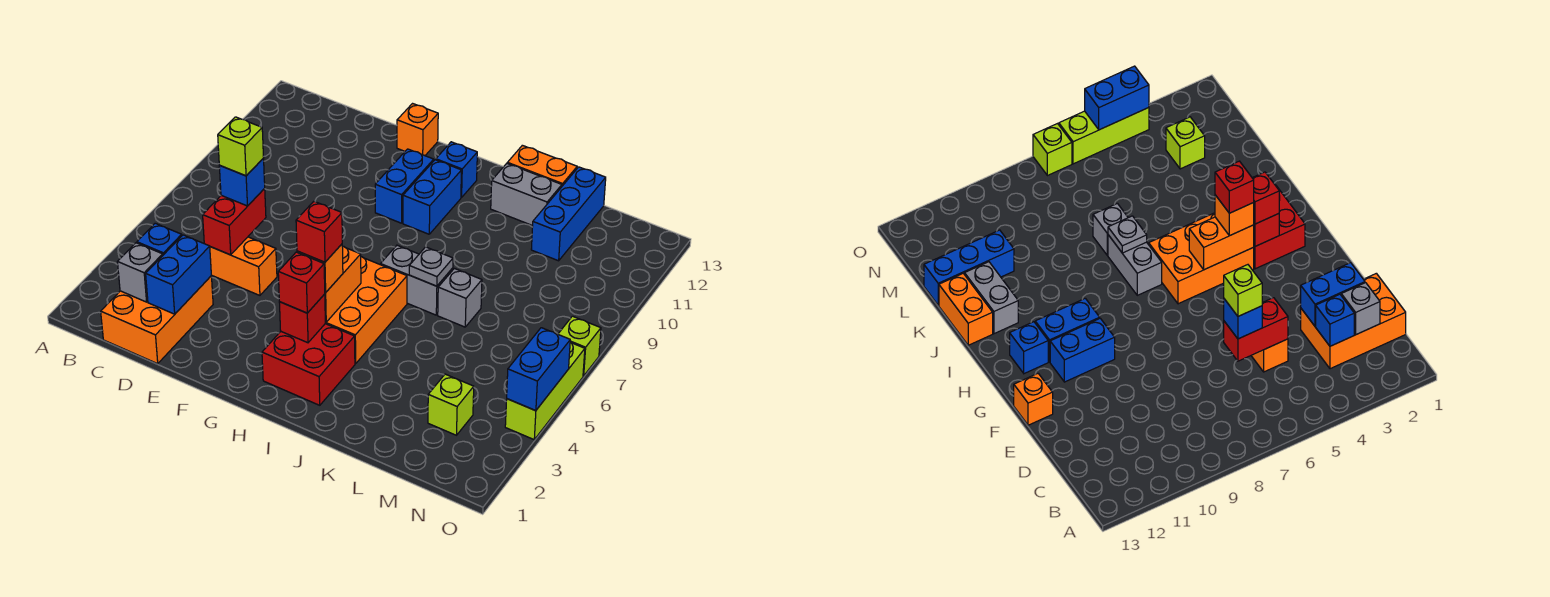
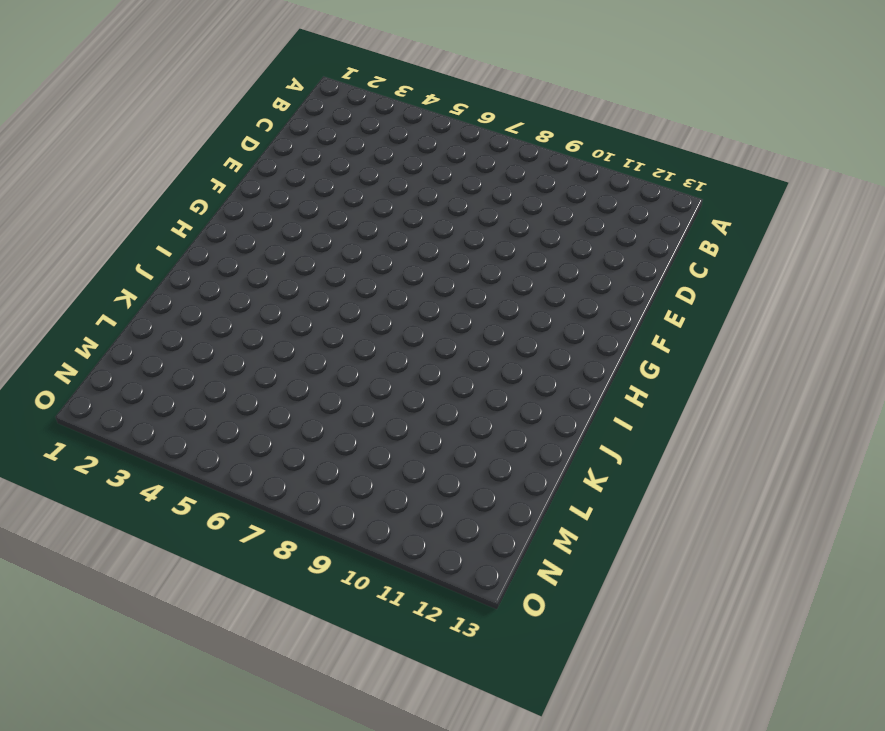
none -> orange brick C1:D3 level 1
none -> orange brick D5:E5 level 1
none -> orange brick F13 level 1

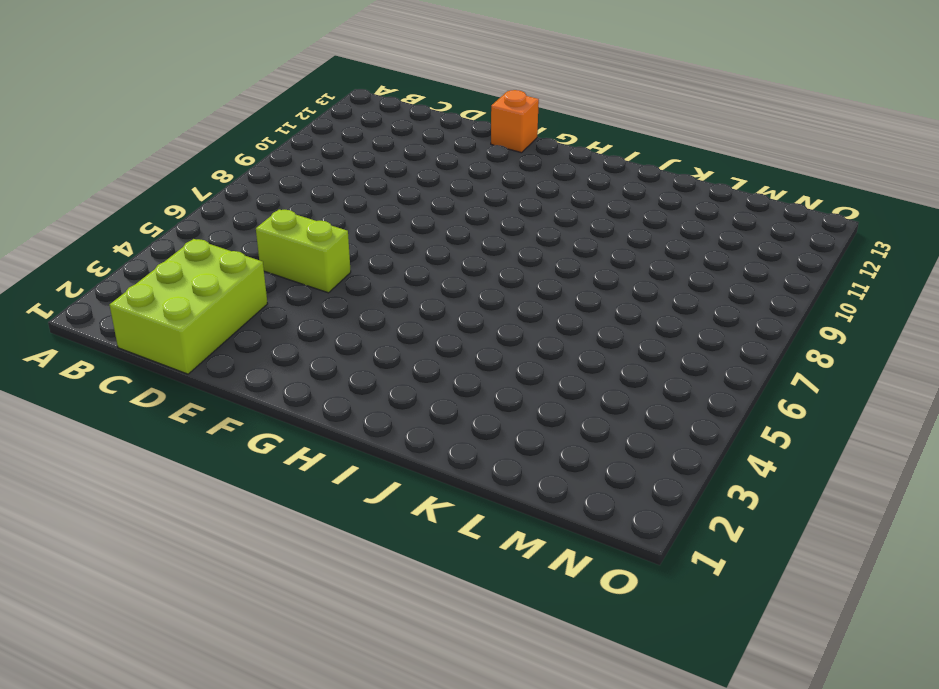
lime brick C1:D3 level 1 -> orange brick C1:D3 level 1
lime brick D5:E5 level 1 -> orange brick D5:E5 level 1
none -> blue brick G10:G11 level 1
none -> red brick H2:I3 level 1
none -> orange brick H4:I6 level 1

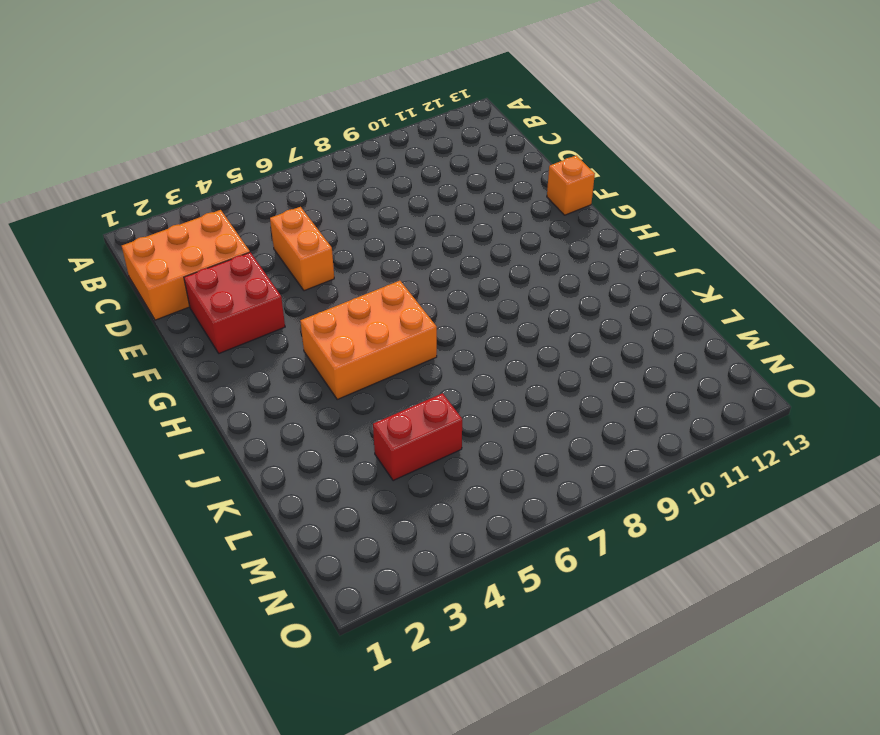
red brick E2:F3 level 1 -> red brick H2:I3 level 1
red brick L4:L5 level 1 -> red brick D5:D6 level 2
none -> blue brick G10:G11 level 1
none -> blue brick H10:H11 level 1
none -> blue brick H12 level 1

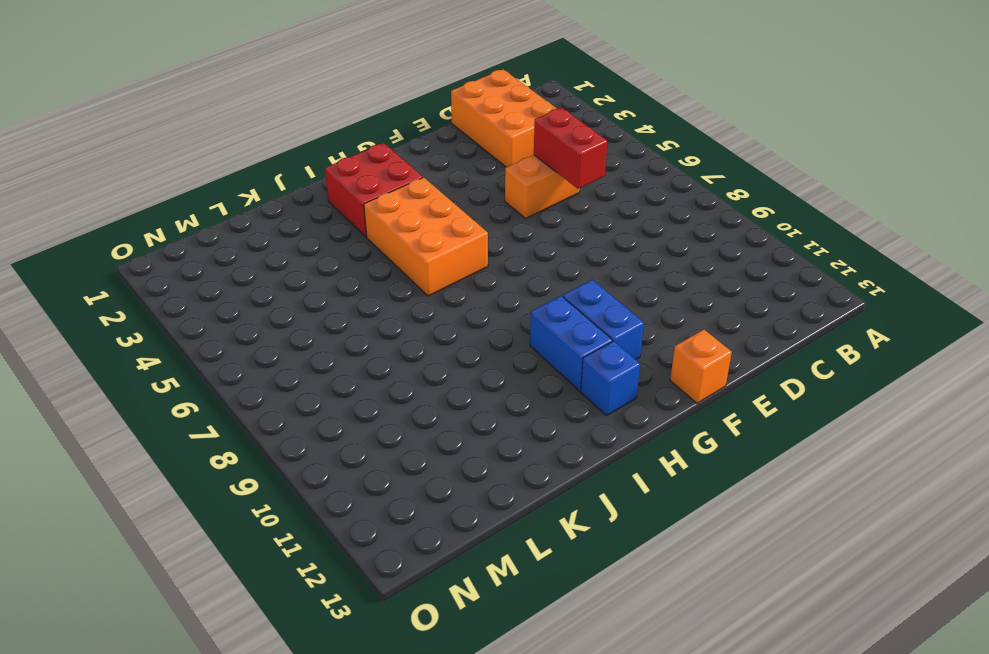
none -> grey brick I7:J7 level 1
none -> grey brick J12:K12 level 1
none -> orange brick J13:K13 level 1

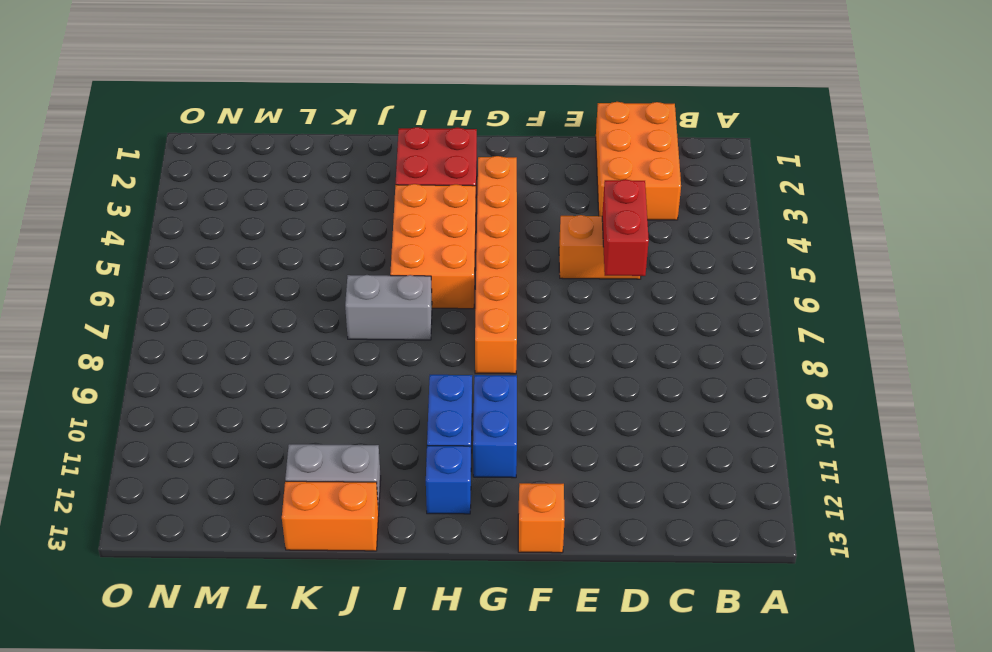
orange brick G3:G8 level 1 -> none
none -> grey brick K7 level 1
none -> blue brick L11:L13 level 1
none -> lime brick M3 level 1

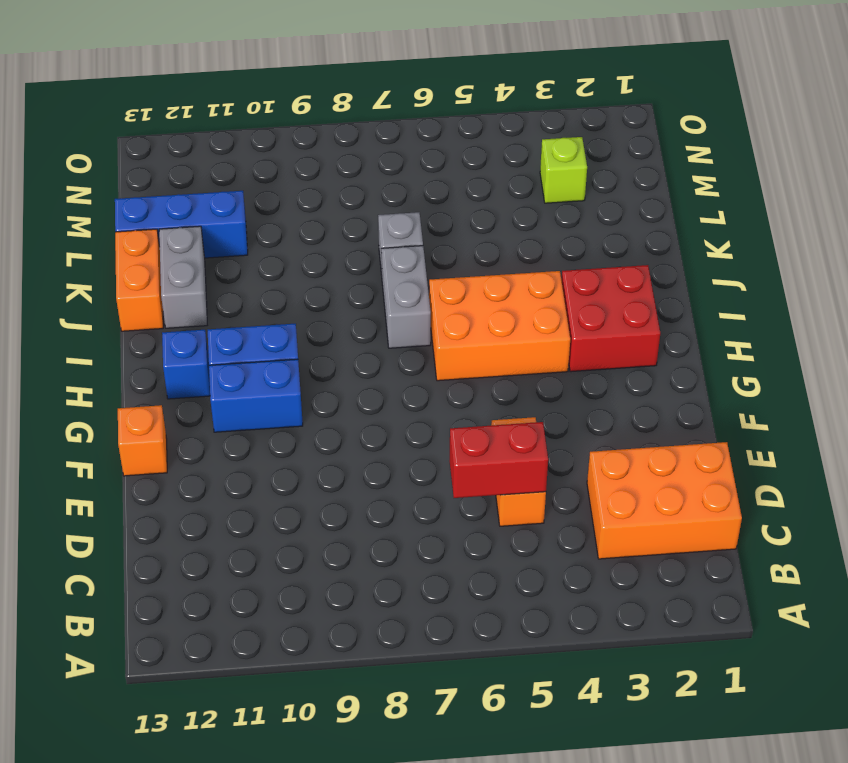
none -> lime brick O4:O6 level 1
none -> lime brick O7 level 1
none -> grey brick C2 level 2

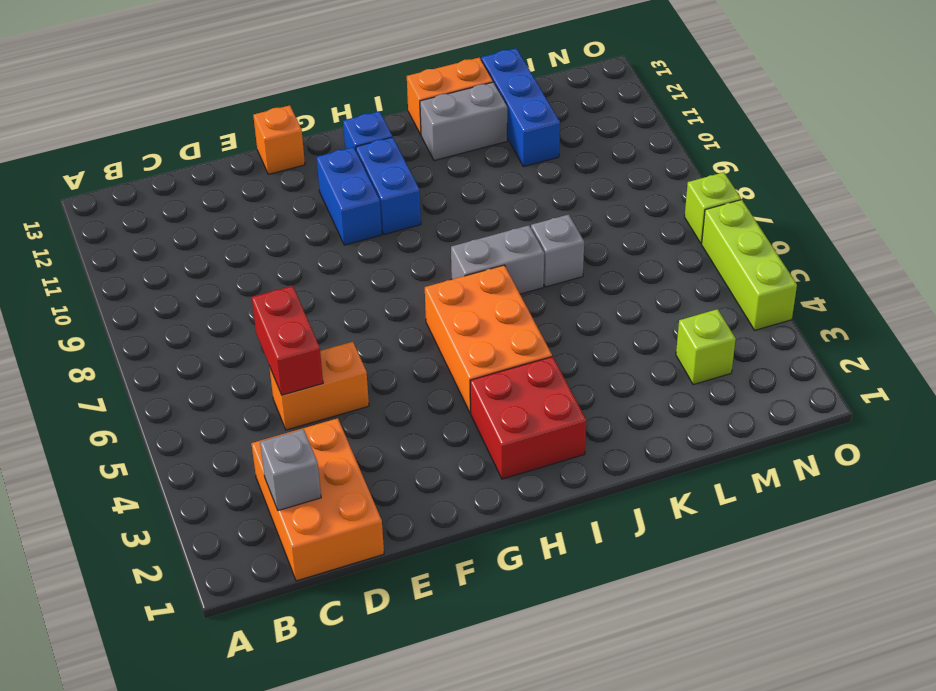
none -> blue brick C3 level 2
none -> blue brick D2:D3 level 2
none -> red brick H3 level 2

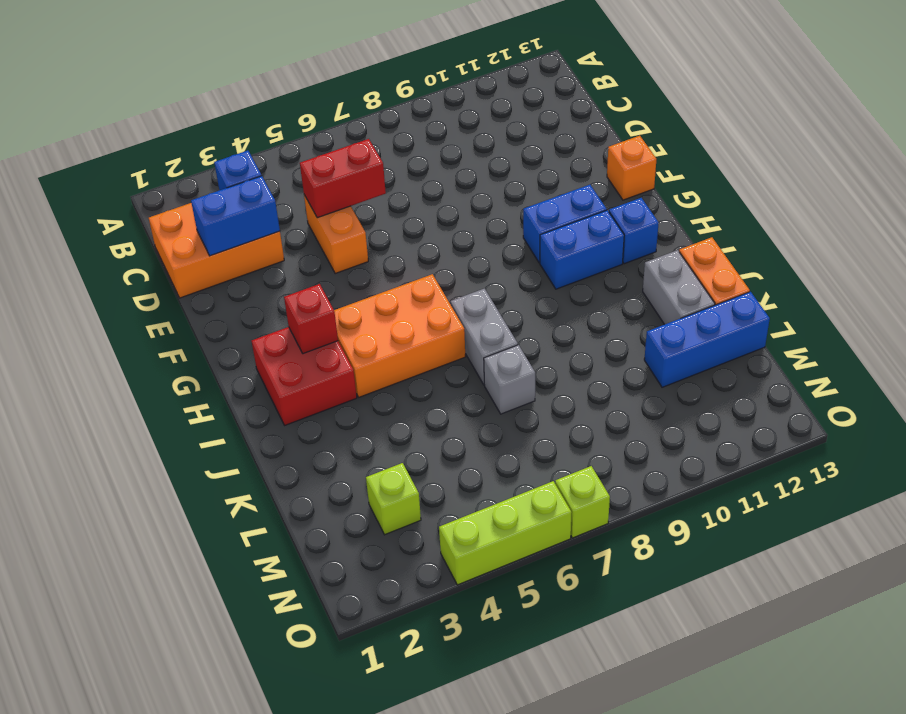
none -> grey brick C2 level 2
none -> orange brick H4:H5 level 2
none -> grey plate J7 level 2

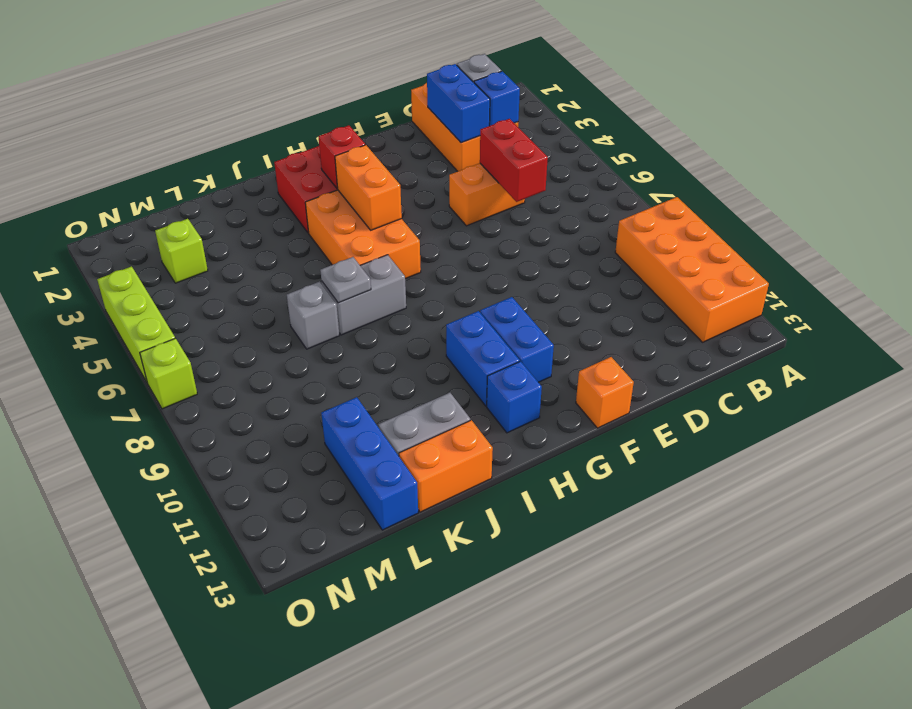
orange brick A9:B12 level 1 -> none
none -> blue brick O4:O5 level 2
none -> blue brick D6 level 3
none -> red brick H3 level 3

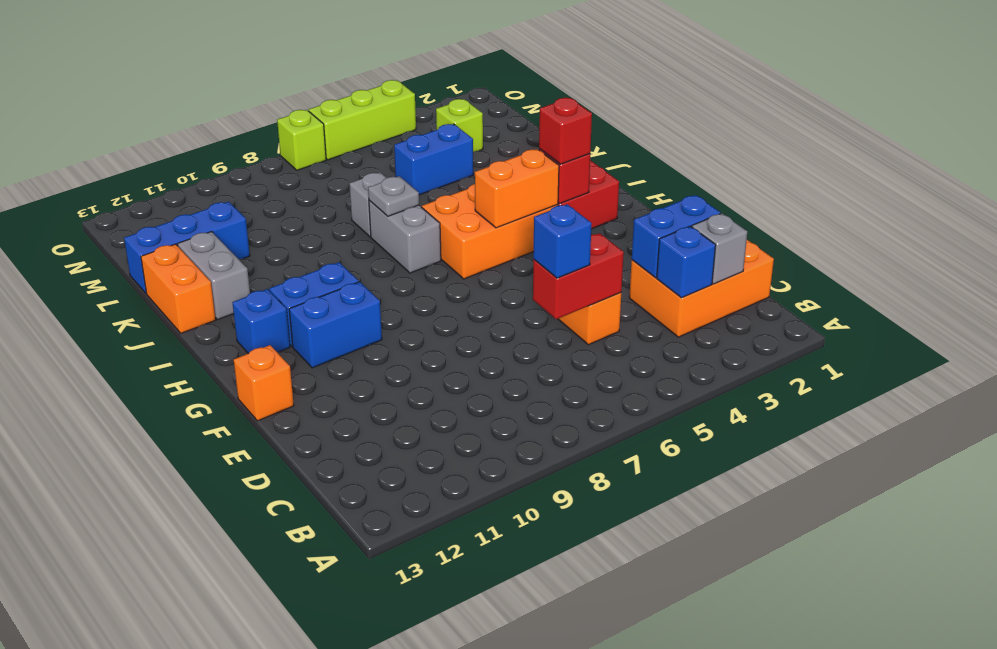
blue brick L4:L5 level 1 -> blue brick O4:O5 level 2
none -> orange brick H4 level 3
none -> lime brick D6 level 4
none -> red brick H4 level 4

